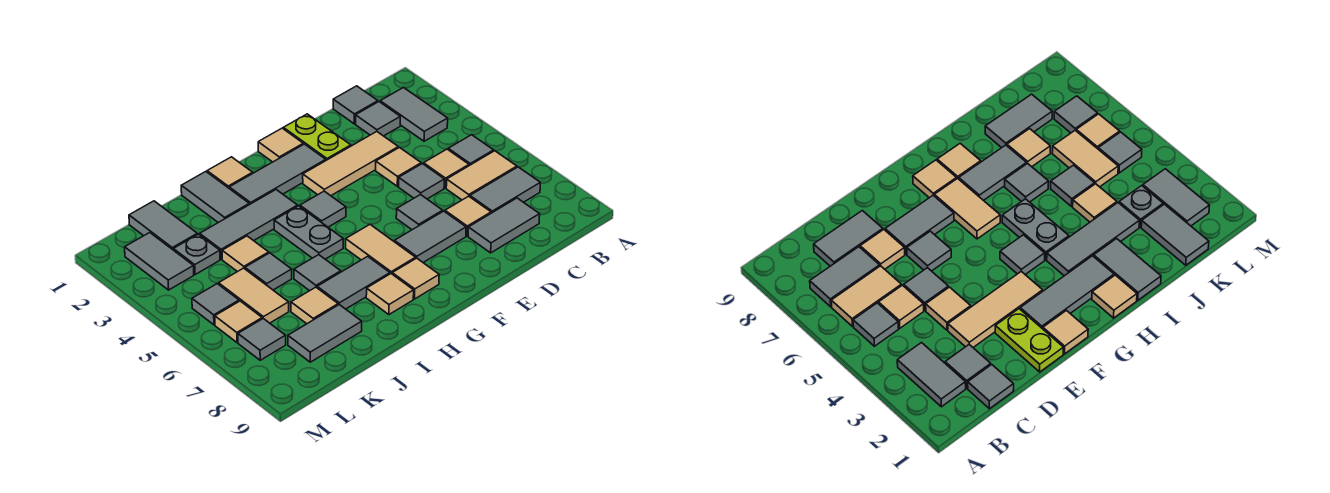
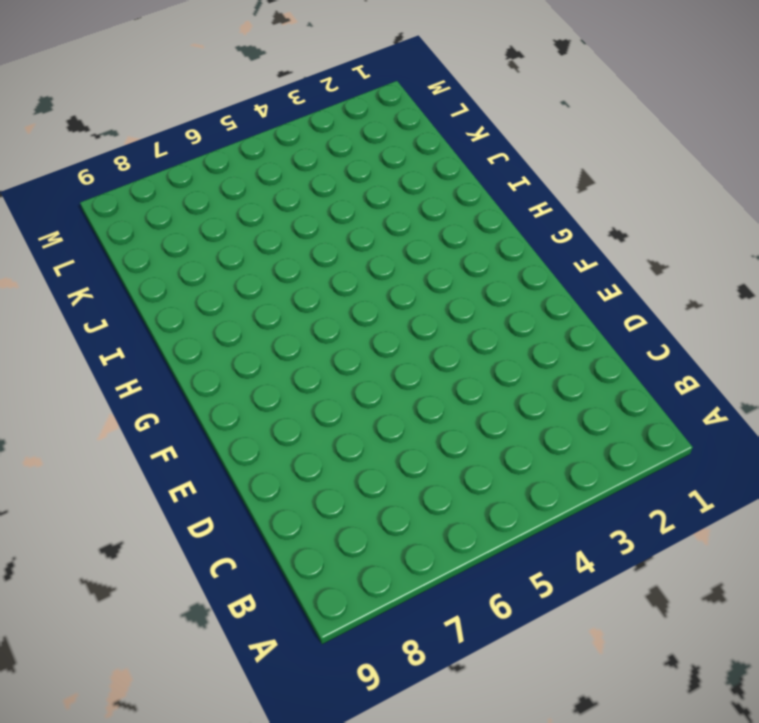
none -> grey tile B2:B3 level 1
none -> grey tile B5 level 1
none -> tan tile B6:C6 level 1
none -> grey tile B7:C7 level 1

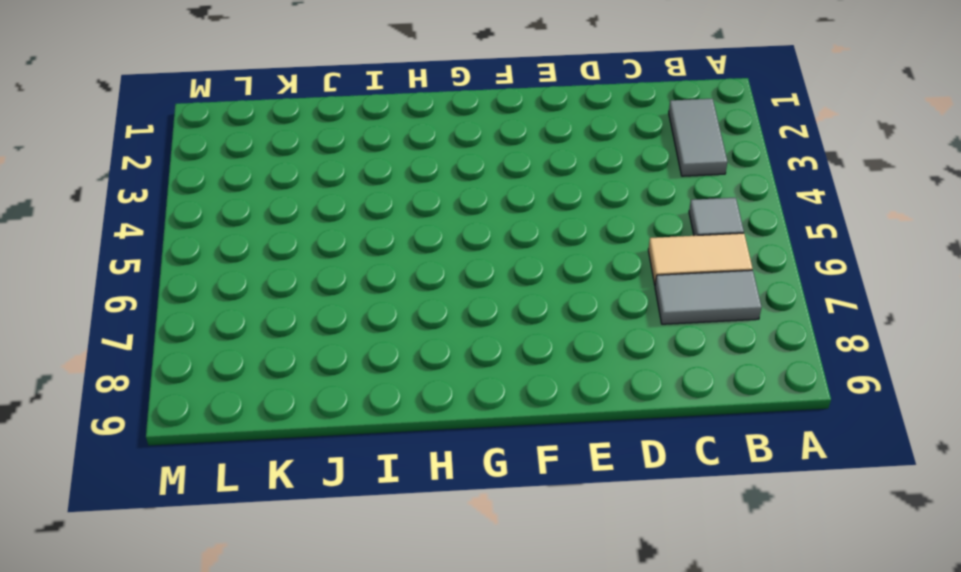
none -> grey tile C1 level 1
none -> grey tile C2 level 1
none -> tan tile C5 level 1
none -> grey tile C8:D8 level 1

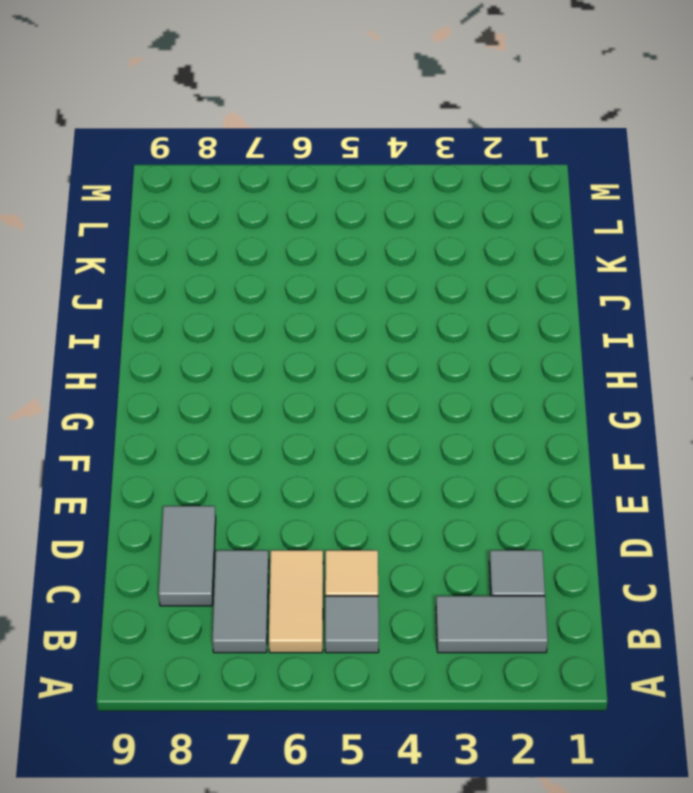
none -> grey tile C1 level 1
none -> tan tile D3:F3 level 1
none -> tan tile D4 level 1
none -> grey tile D5 level 1

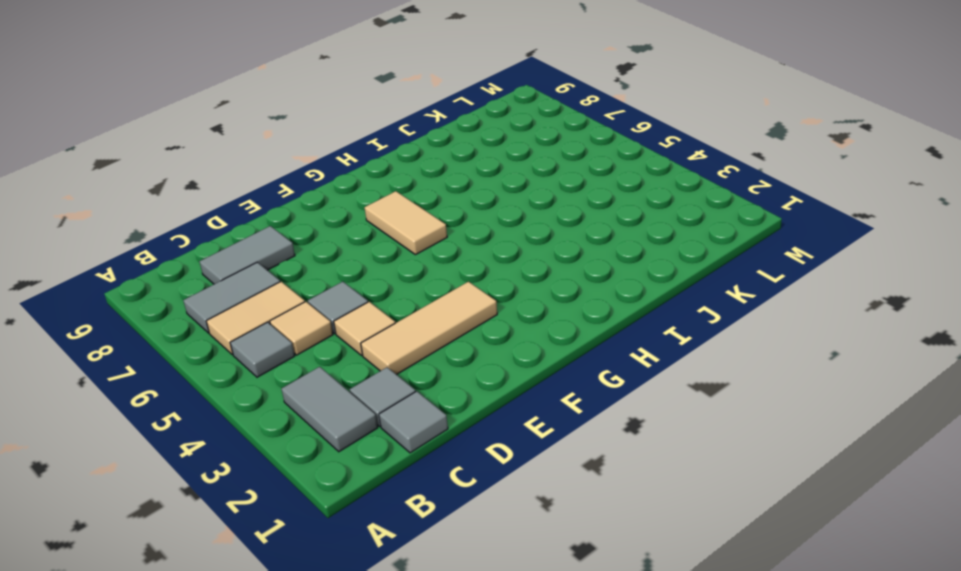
none -> tan tile D7 level 1
none -> lime plate E1:E2 level 1
none -> grey tile E6 level 1
none -> grey tile E7:F7 level 1

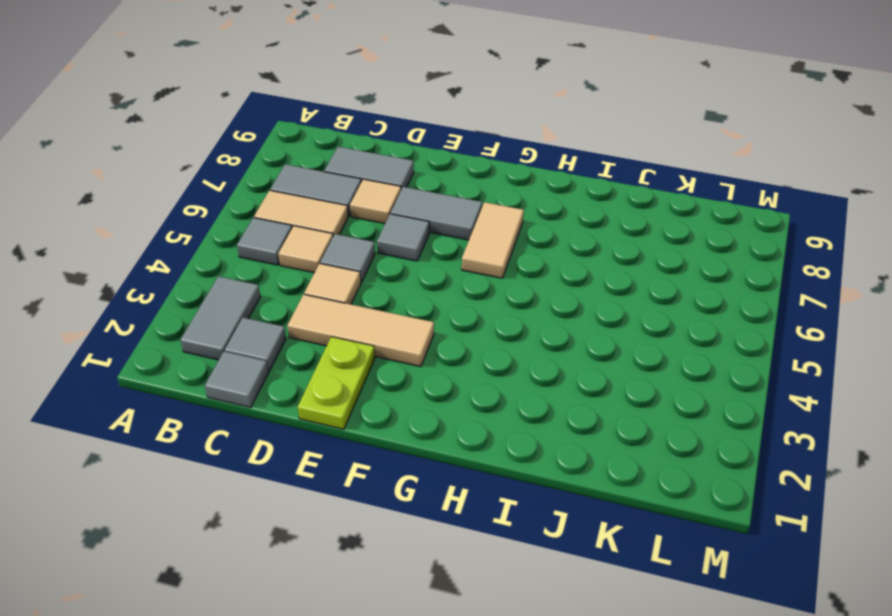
none -> tan tile F1 level 1
none -> grey tile F2:H2 level 1
none -> grey tile G4 level 1
none -> tan tile G8 level 1

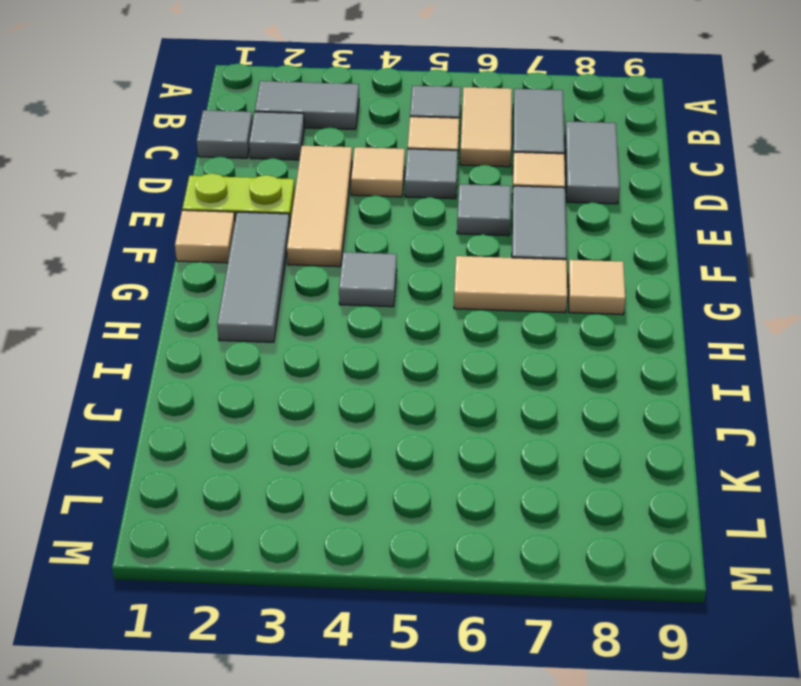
none -> tan tile H1 level 1
none -> grey tile H3:J3 level 1
none -> grey plate H4:H5 level 1
none -> grey tile H7:I7 level 1

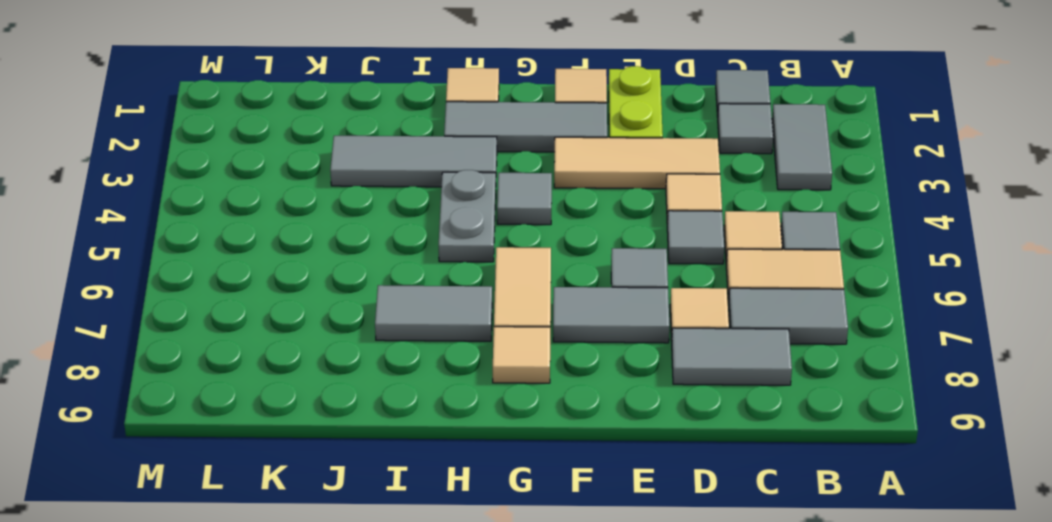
none -> tan tile H8 level 1
none -> grey tile I1:I2 level 1
none -> grey tile I6 level 1
none -> tan tile J4 level 1

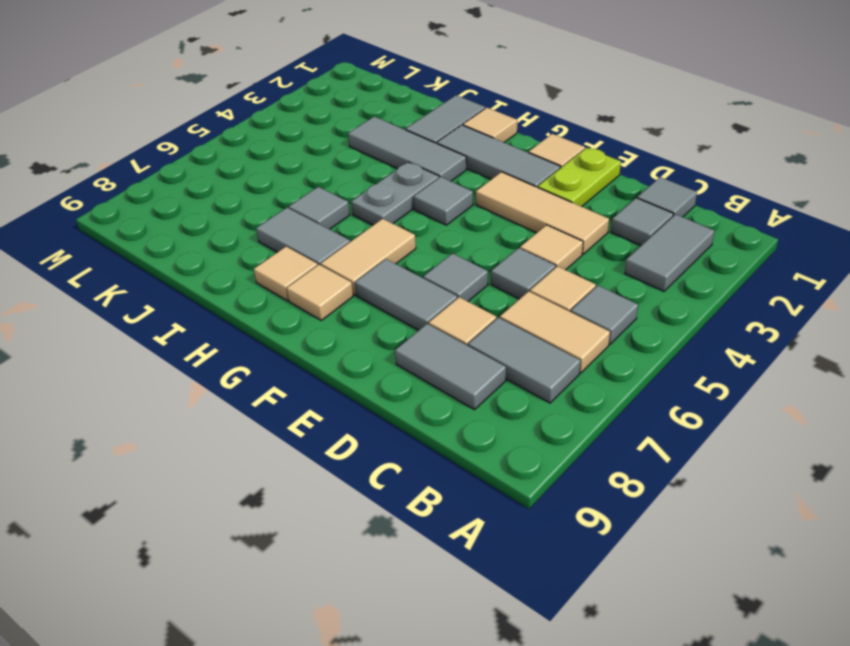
none -> tan tile J4 level 1
none -> grey tile J5 level 1
none -> tan tile J7 level 1
none -> grey tile J8:K8 level 1

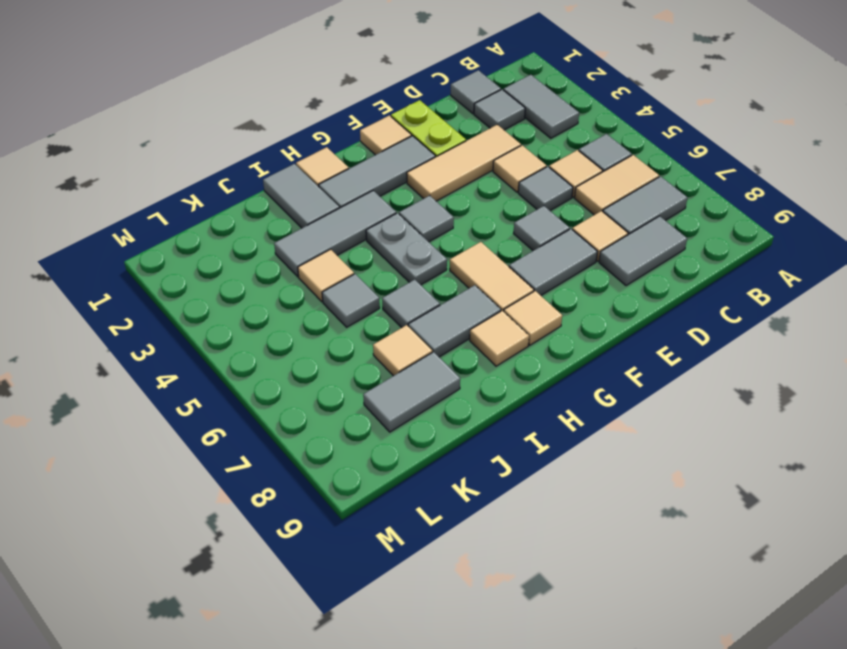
none -> grey tile K1:K2 level 1
none -> grey plate K3 level 1
none -> tan tile K5:K6 level 1
none -> grey tile L2:L3 level 1

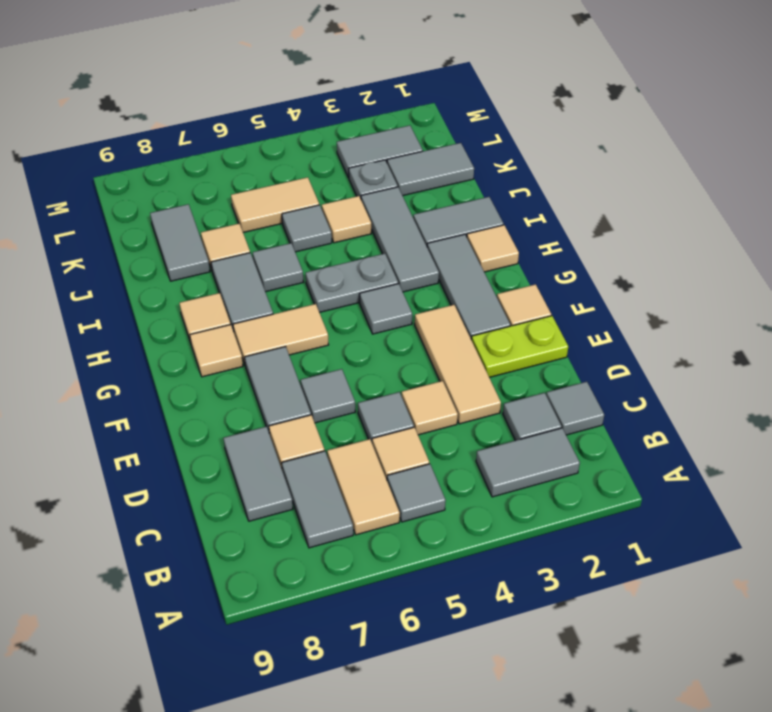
none -> grey tile L5 level 1
none -> tan tile L6 level 1
none -> grey tile L7 level 1

